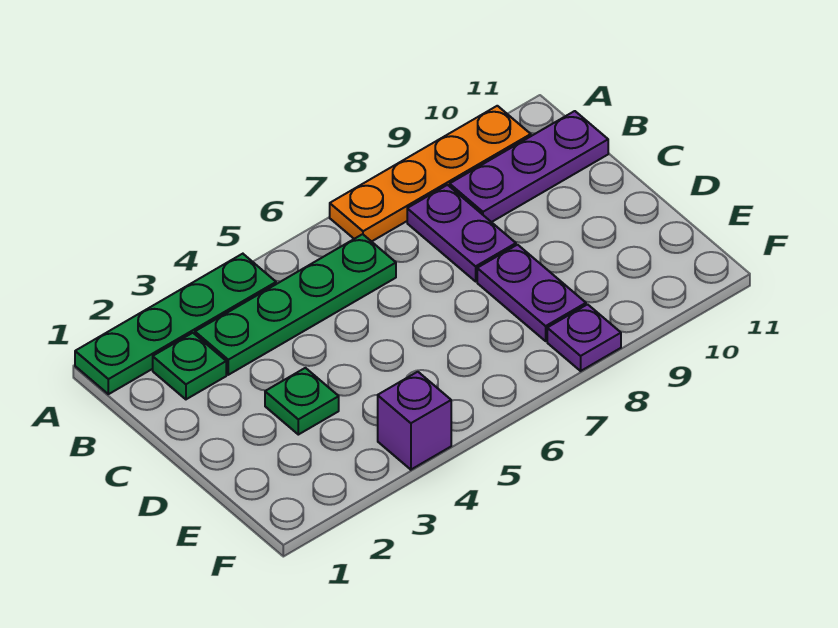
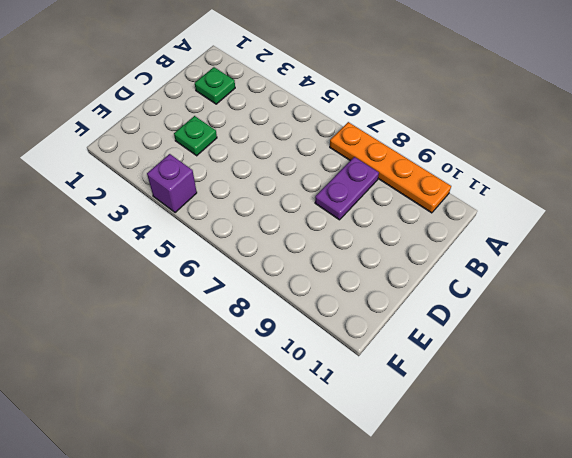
none -> green plate A1:A4 level 1
none -> green plate B3:B6 level 1

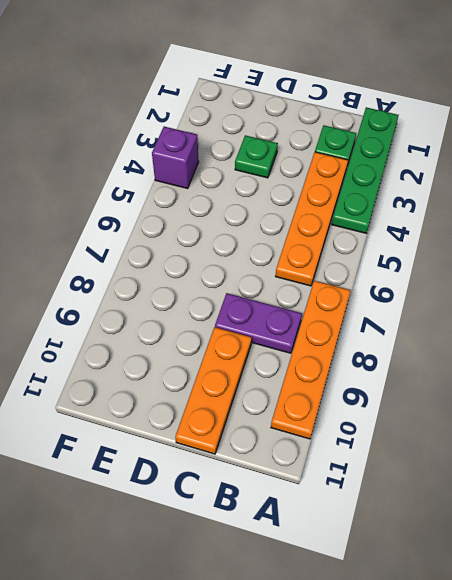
orange plate B3:B6 level 1 -> green plate B3:B6 level 1
orange plate C9:C11 level 1 -> none
none -> purple plate B9:B11 level 1
none -> purple plate D8:E8 level 1

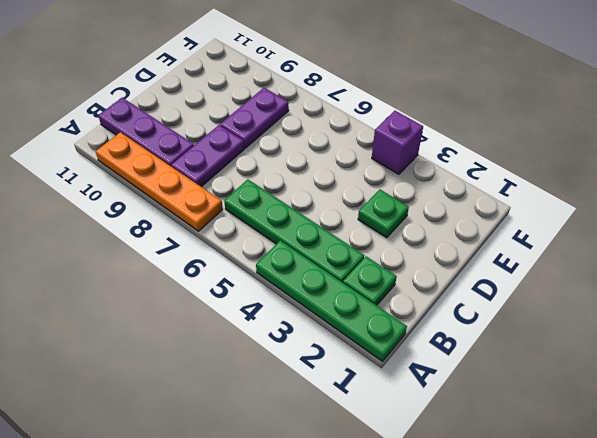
none -> purple plate F8 level 1

